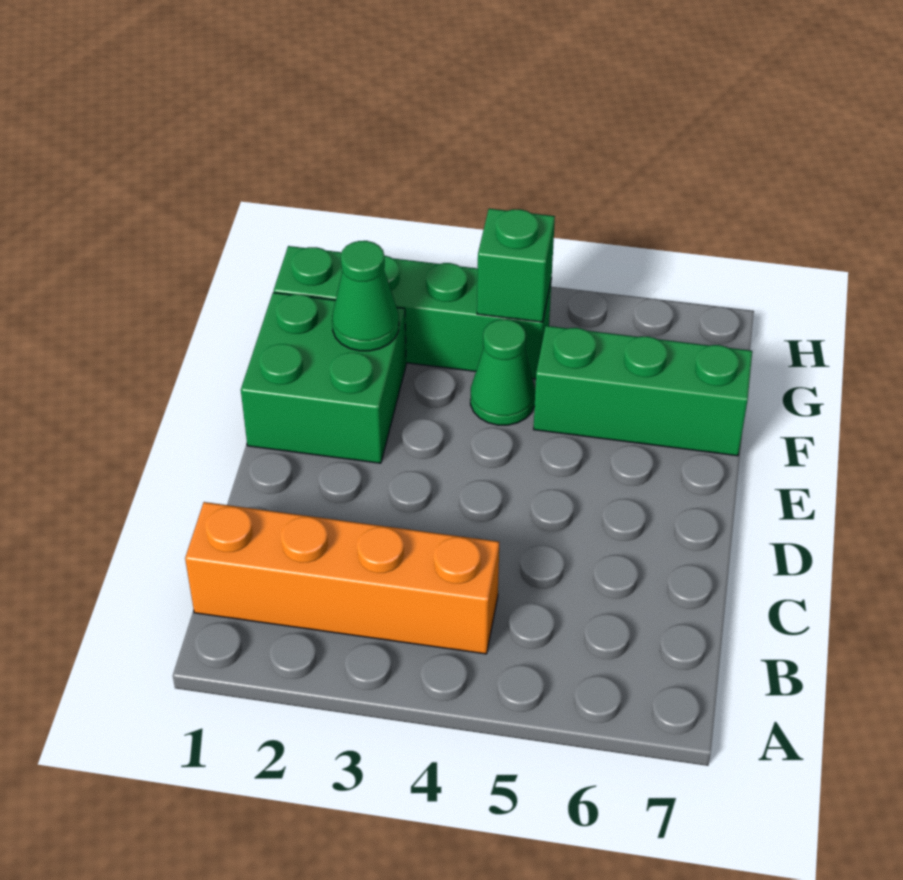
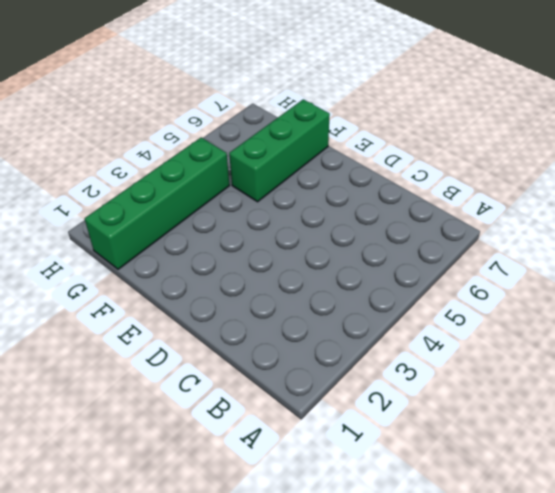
none -> orange brick B1:B4 level 1
none -> green brick E1:F2 level 1

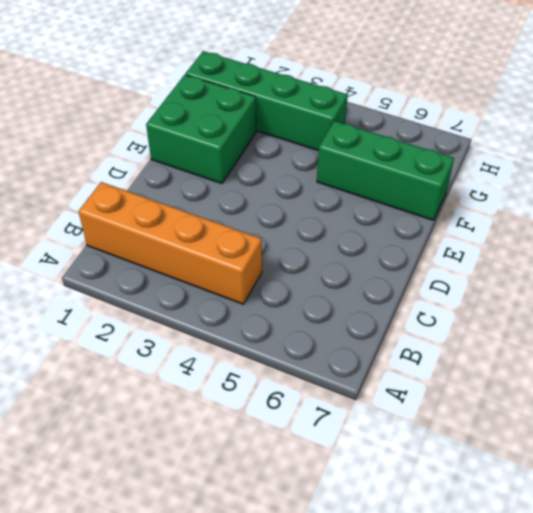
none -> green cone F4 level 1
none -> green cone F2 level 2

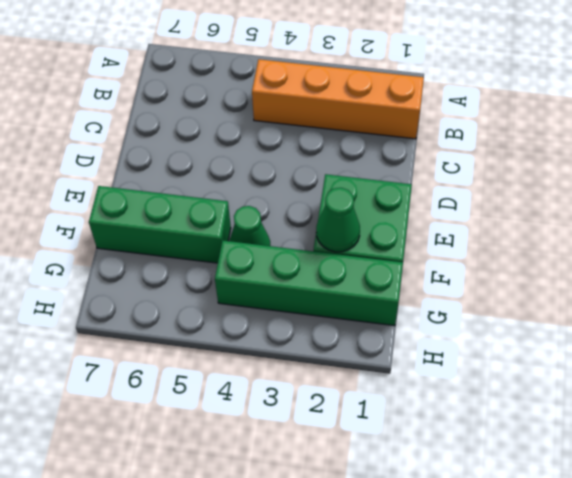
none -> green brick G4 level 2

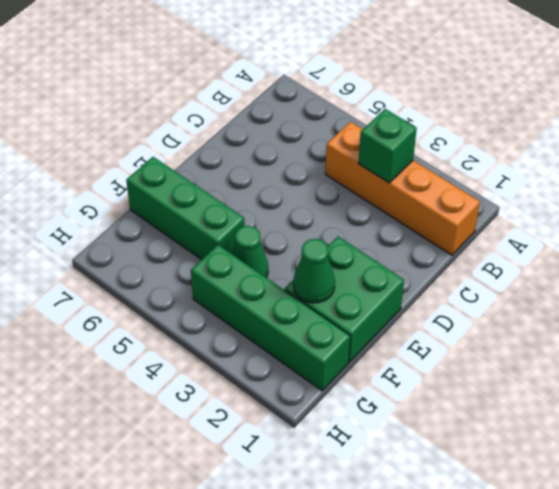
green brick B3 level 2 -> green brick G4 level 2

